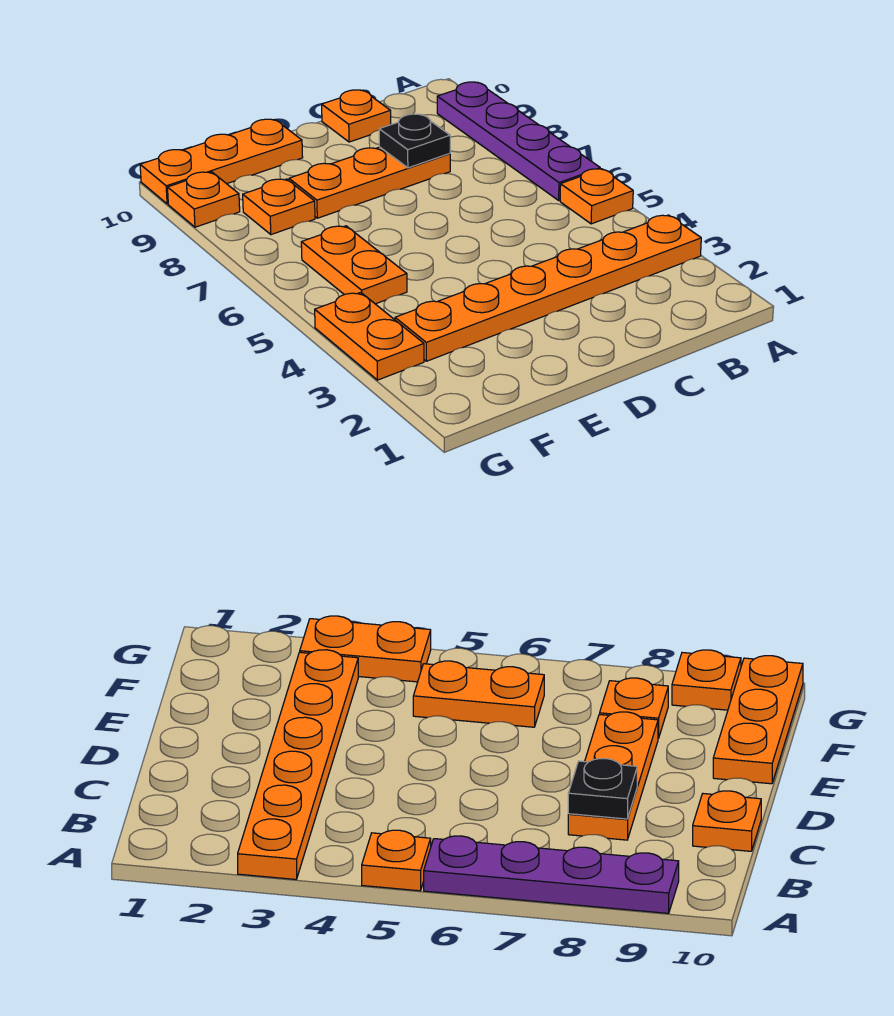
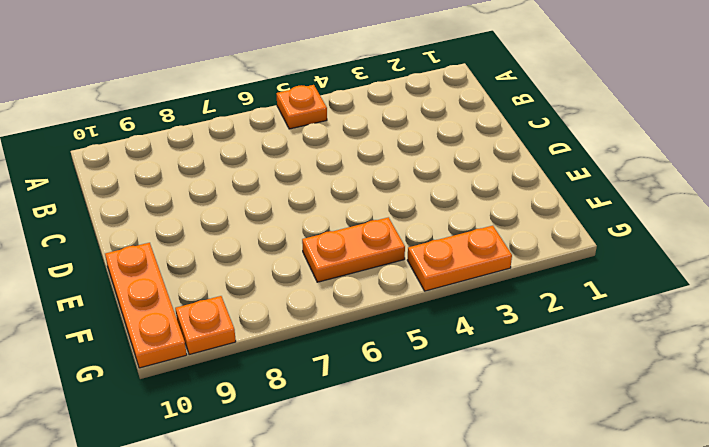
none -> orange plate A3:F3 level 1
none -> purple plate A6:A9 level 1

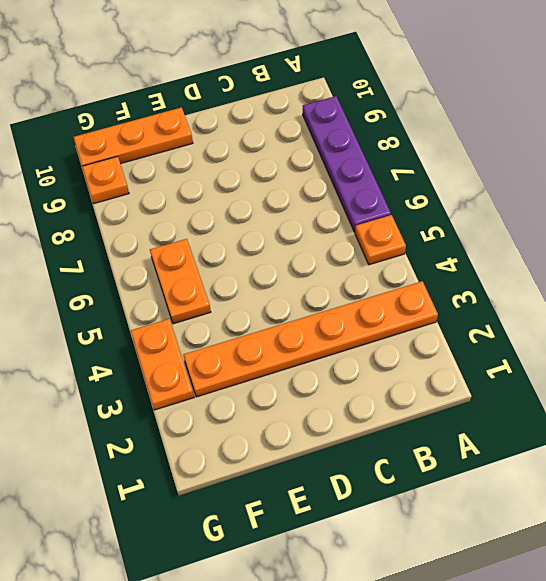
none -> orange plate C8:E8 level 1
none -> orange plate C10 level 1

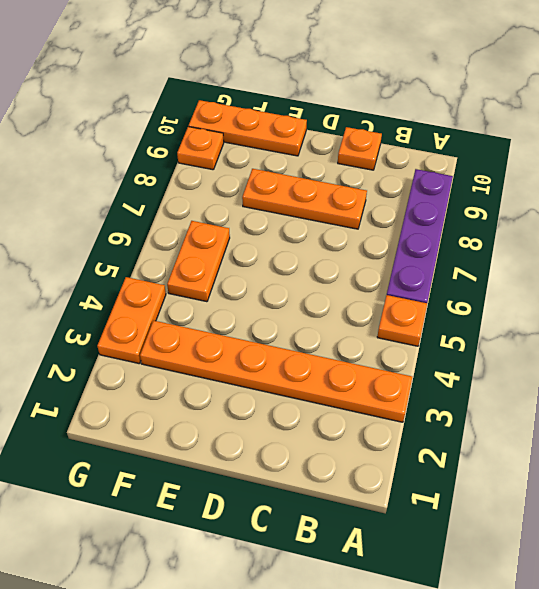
none -> orange plate F8 level 1
none -> black plate C8 level 2

